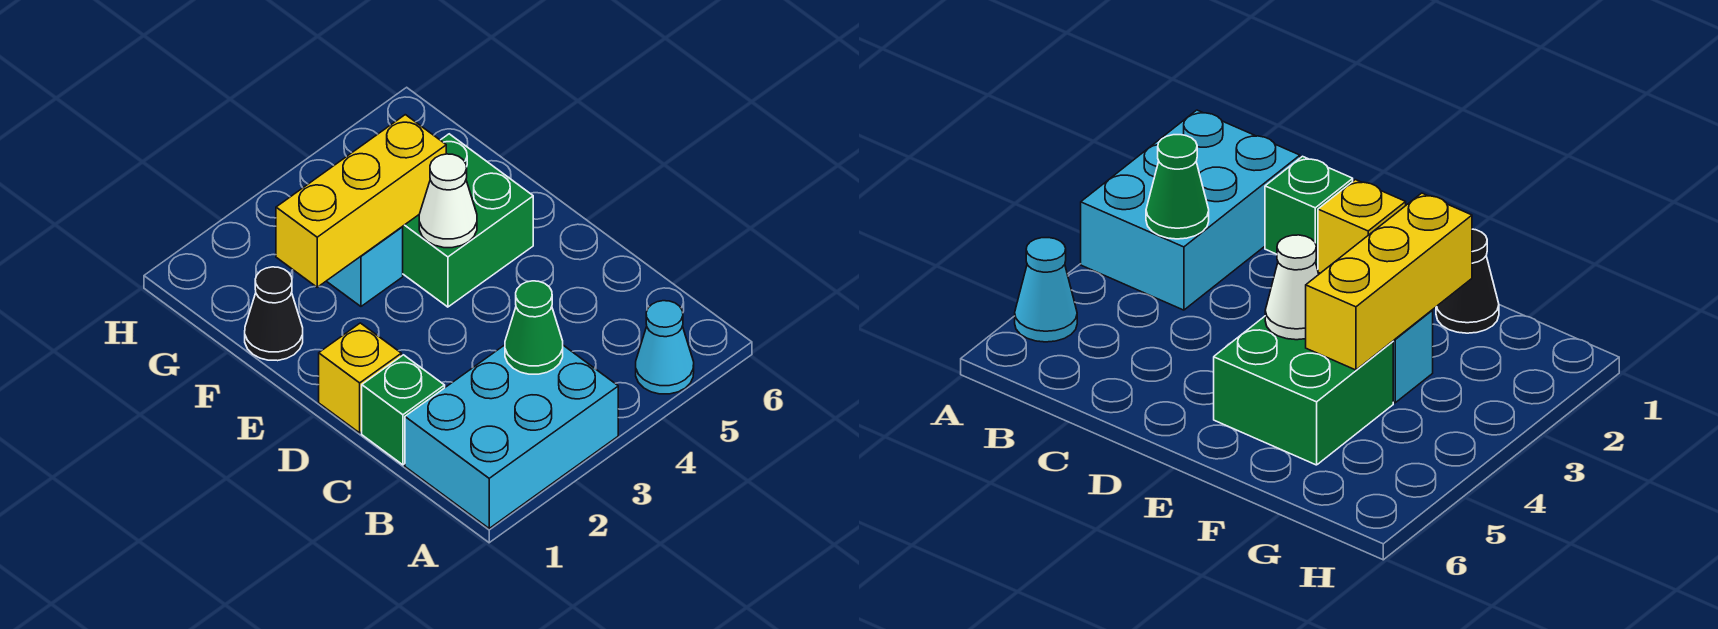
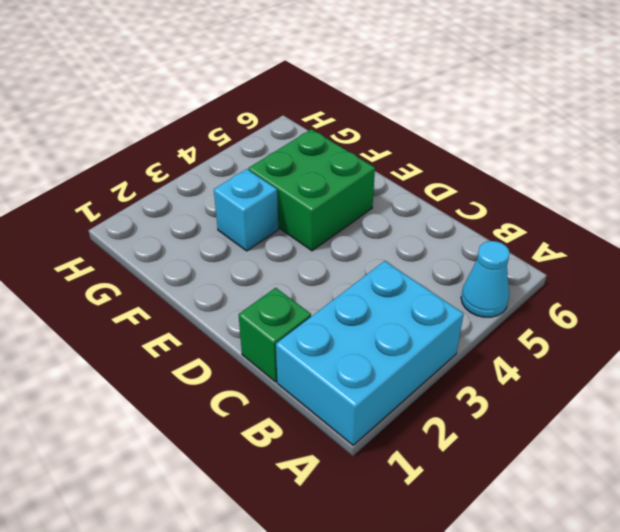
none -> yellow brick D1 level 1
none -> black cone F1 level 1

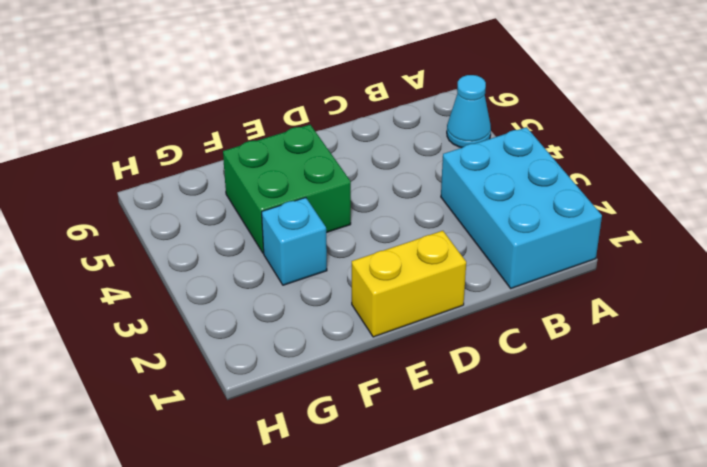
yellow brick D1:E1 level 1 -> yellow brick D1 level 1
none -> green brick C1 level 1
none -> black cone F1 level 1

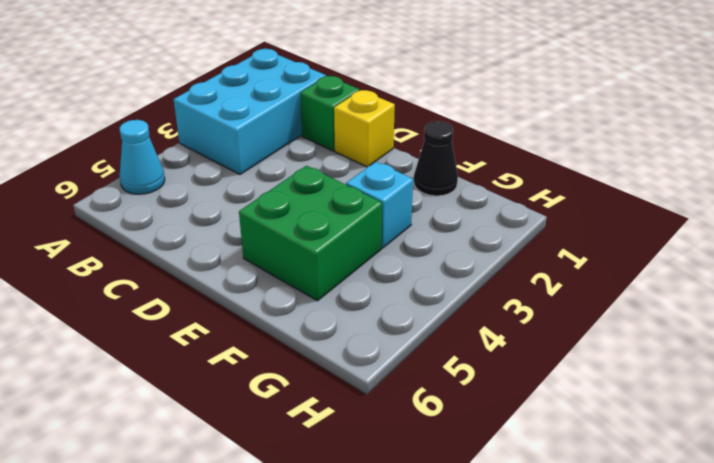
none -> green cone B3 level 2
none -> white cone E4 level 2

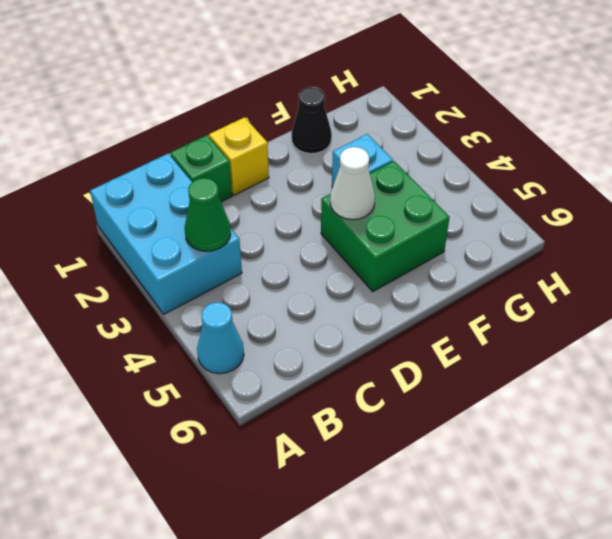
none -> yellow brick F2:F4 level 2

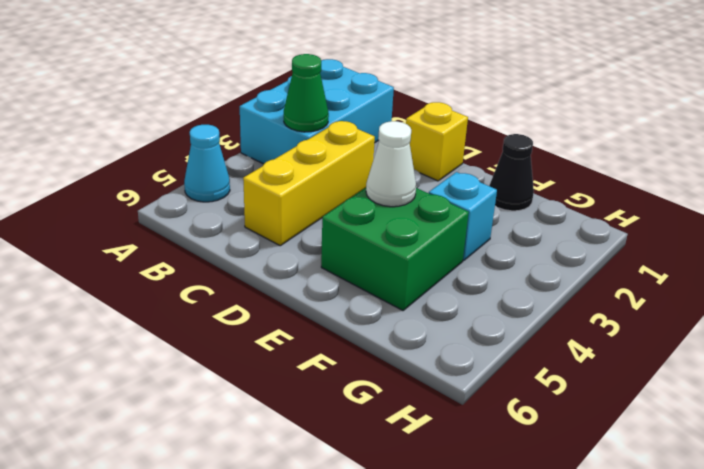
yellow brick C3:C5 level 1 -> yellow brick F2:F4 level 2
none -> green brick C1 level 1

